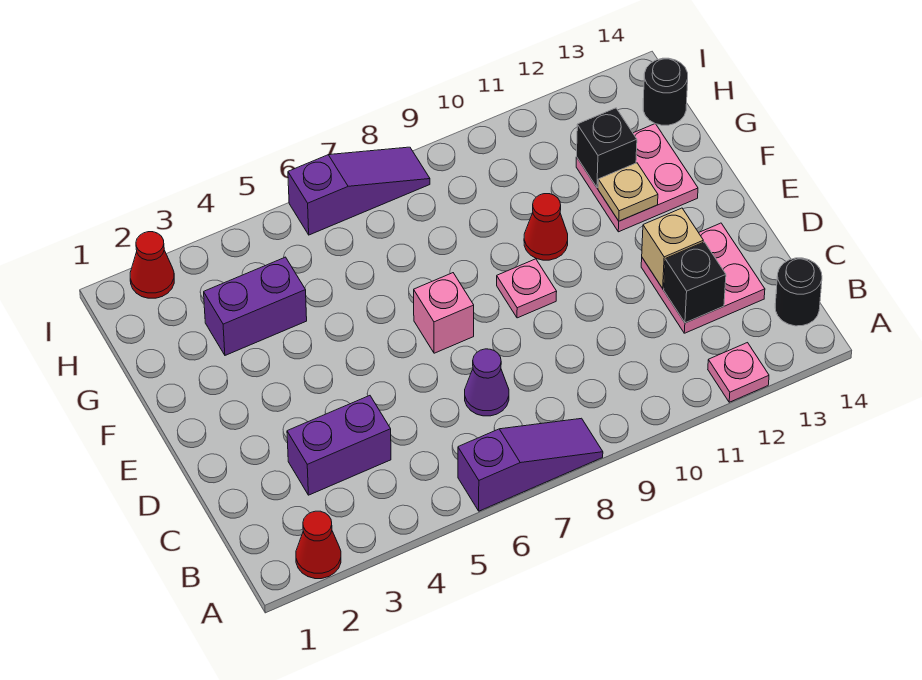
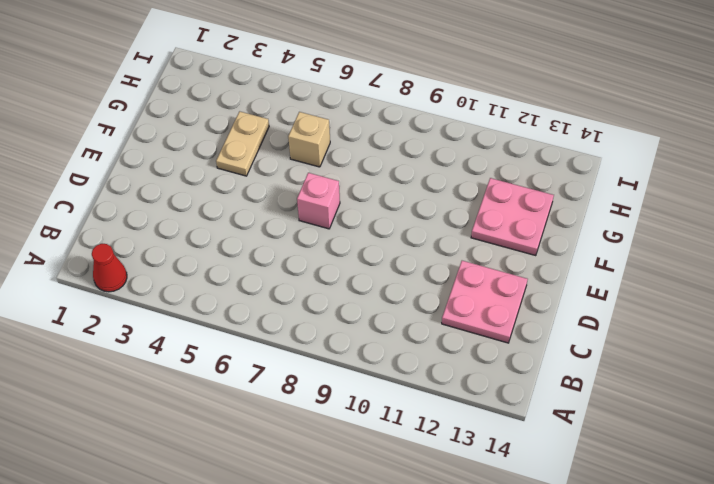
tan plate F4:G4 level 1 -> purple brick G3:G4 level 1
tan brick G6 level 1 -> tan brick D12 level 2
none -> purple slope A6:A8 level 1 top 6
none -> pink plate A12 level 1
none -> black round brick B14 level 1

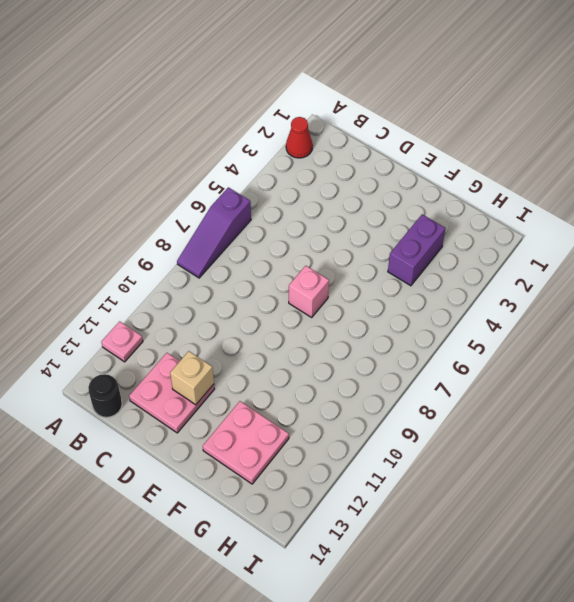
none -> purple brick C3:C4 level 1
none -> purple cone C7 level 1
none -> pink plate E9 level 1

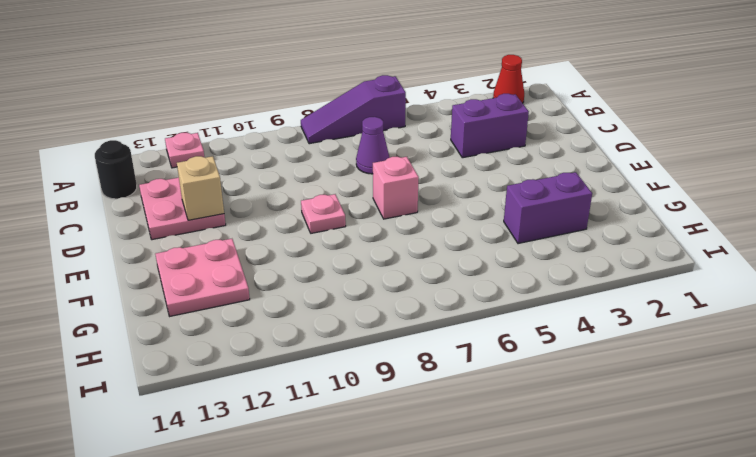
none -> red cone F10 level 1
none -> black round brick H14 level 1
none -> red cone I2 level 1

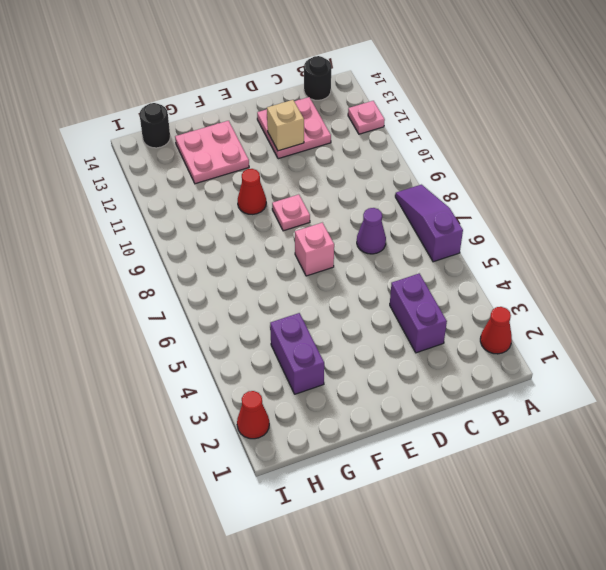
none -> purple slope I6:I8 level 1 top 6
none -> black brick C12 level 2
none -> tan plate F12 level 2

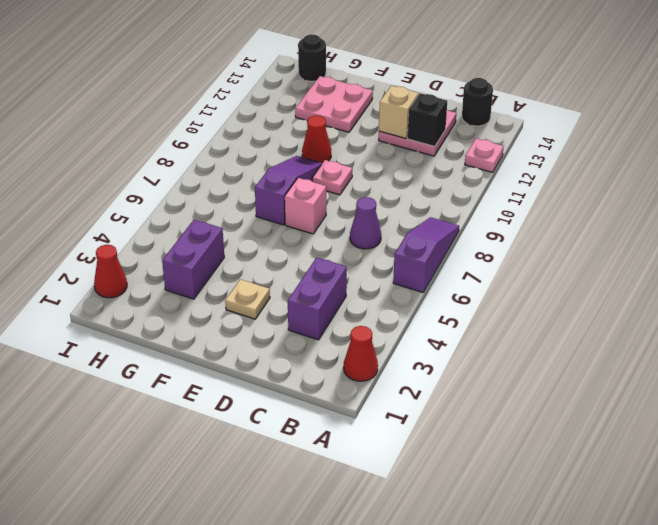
tan plate E3 level 1 -> tan plate F12 level 2
purple slope F7:F9 level 1 top 7 -> purple slope I6:I8 level 1 top 6
none -> black brick G12 level 2

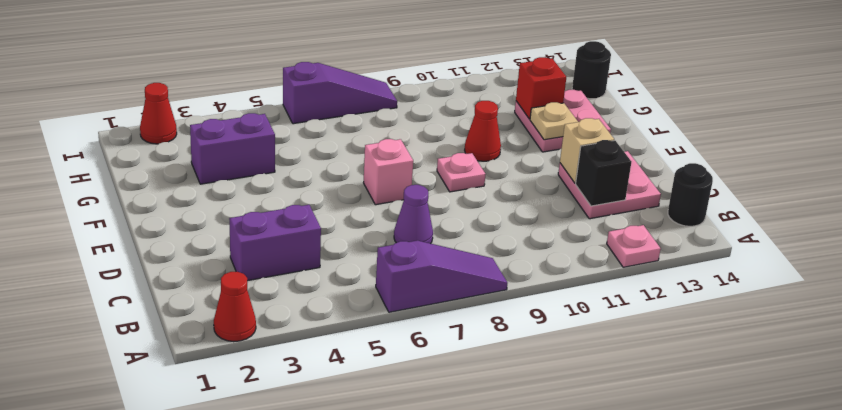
red brick G12 level 2 -> black brick G12 level 2

